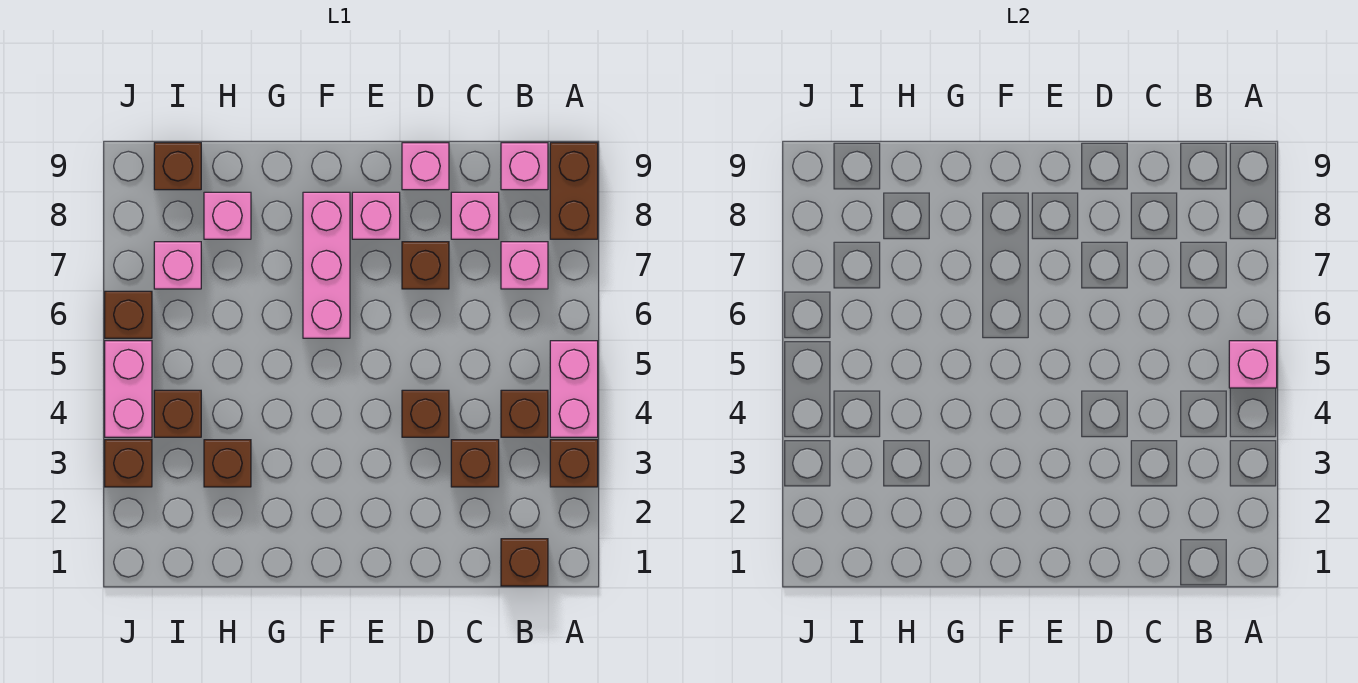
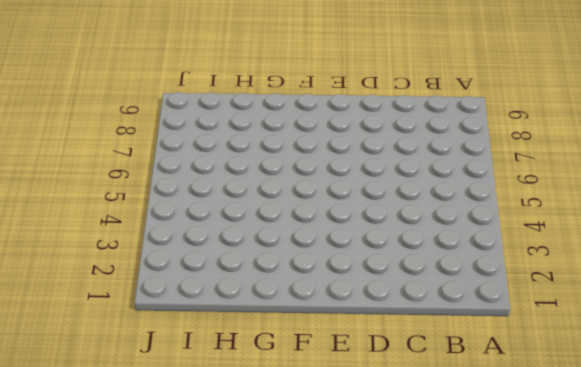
none -> brown brick A3 level 1
none -> pink brick A4:A5 level 1
none -> brown brick A8:A9 level 1

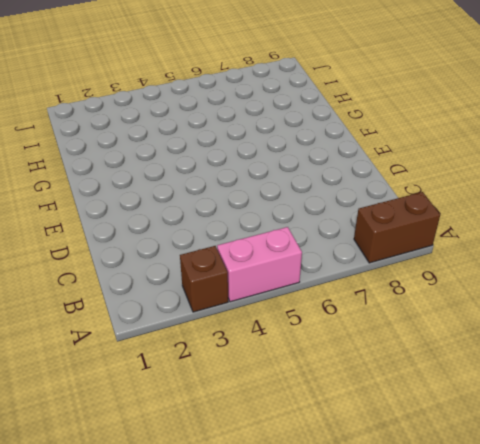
none -> brown brick B1 level 1
none -> brown brick B4 level 1
none -> pink brick B7 level 1

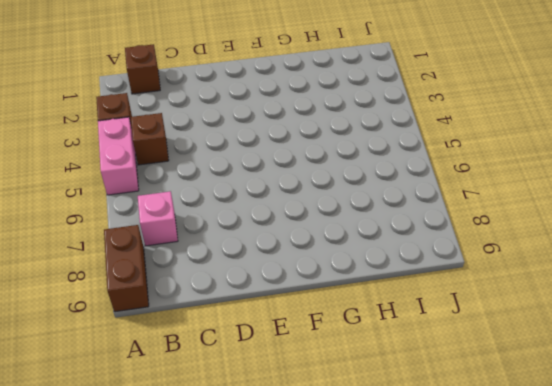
none -> pink brick B9 level 1
none -> brown brick C3 level 1
none -> pink brick C8 level 1

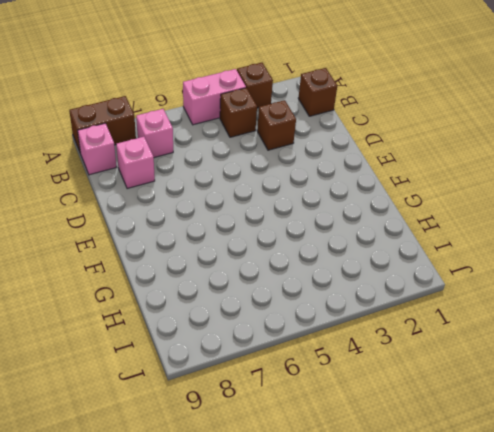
none -> brown brick D4 level 1
none -> brown brick D7 level 1
none -> pink brick D9 level 1

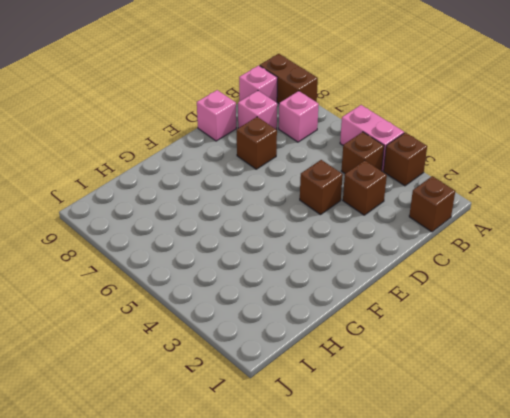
none -> pink brick E8 level 1
none -> pink brick F6:F8 level 1
none -> brown brick H3 level 1

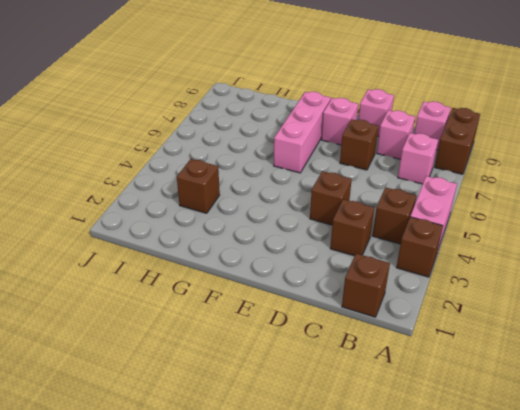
none -> pink brick H8 level 1
none -> brown brick I4 level 1
none -> pink brick I7 level 1

